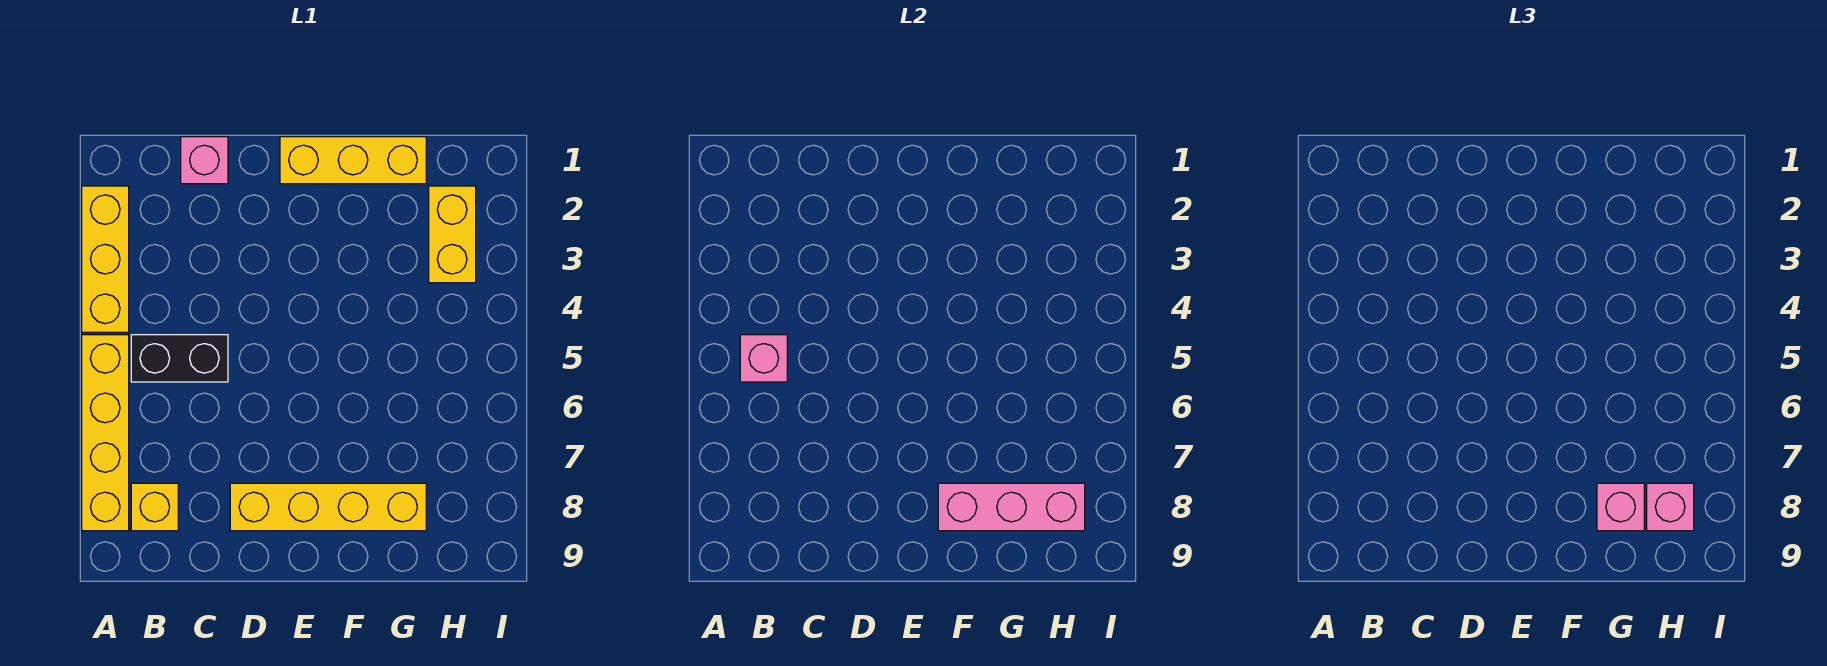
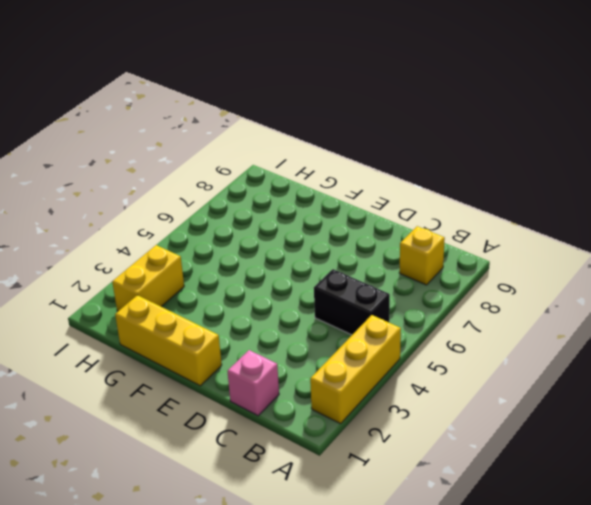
none -> yellow brick A5:A8 level 1
none -> yellow brick D8:G8 level 1
none -> pink brick B5 level 2

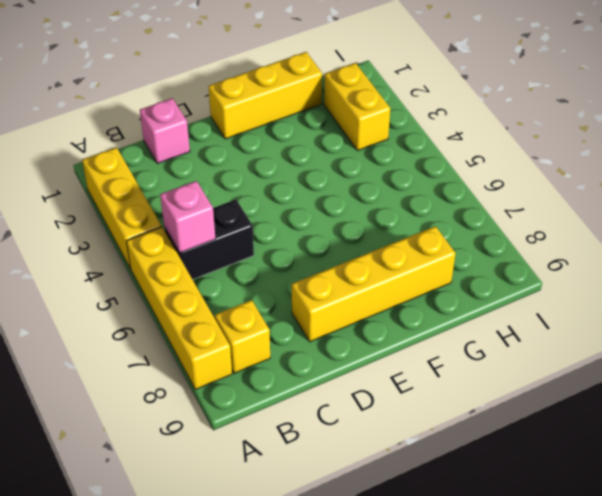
none -> pink brick F8:H8 level 2
none -> pink brick G8 level 3
none -> pink brick H8 level 3

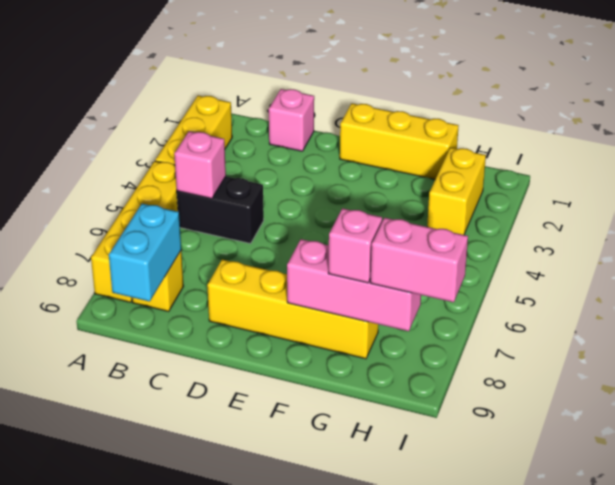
cyan brick B8:B9 level 2 -> none
pink brick H8:I8 level 3 -> pink brick H8 level 3

